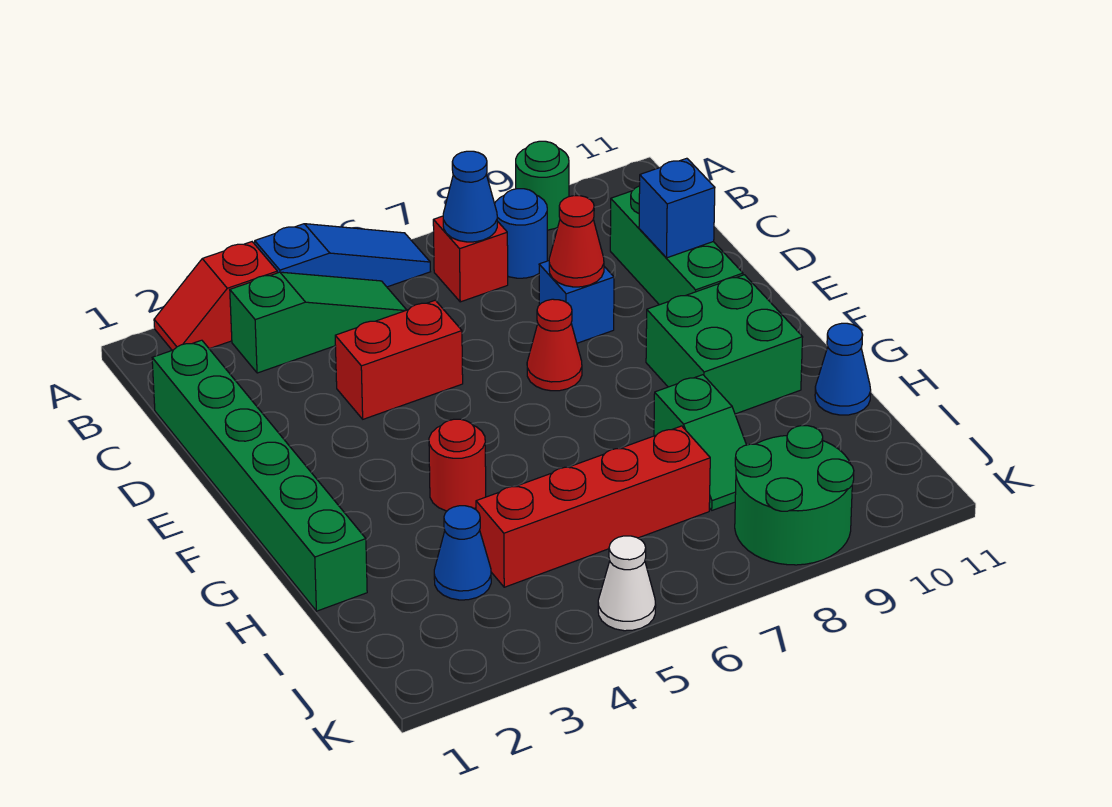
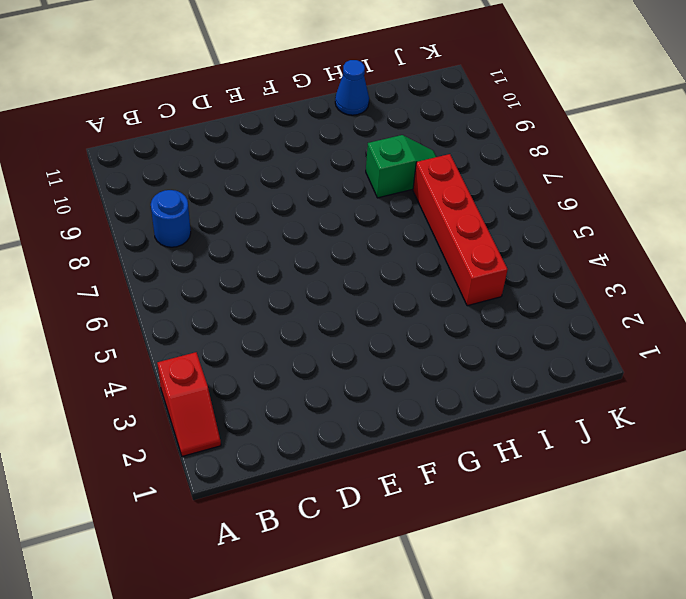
none -> blue slope A4:A6 level 1 top 4
none -> green round brick A9 level 1
none -> green slope B3:B5 level 1 top 3

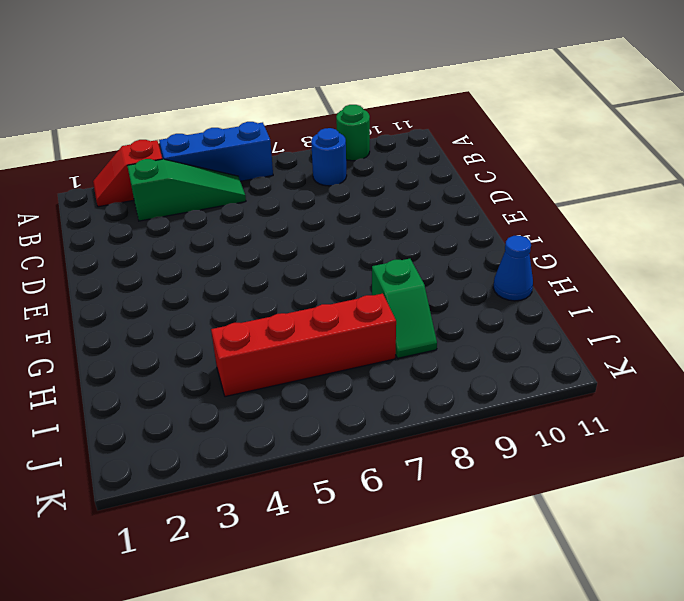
blue brick A4:A6 level 1 -> blue slope A4:A6 level 1 top 4
none -> red brick B7 level 1
none -> green brick C1:H1 level 1
none -> green brick C10:E10 level 1

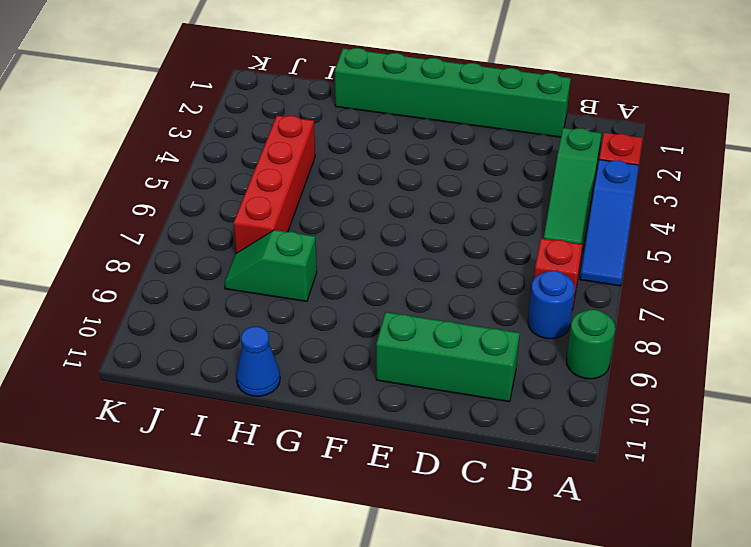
none -> red brick D4:D5 level 1
none -> blue brick D8 level 1
none -> red cone E7 level 1

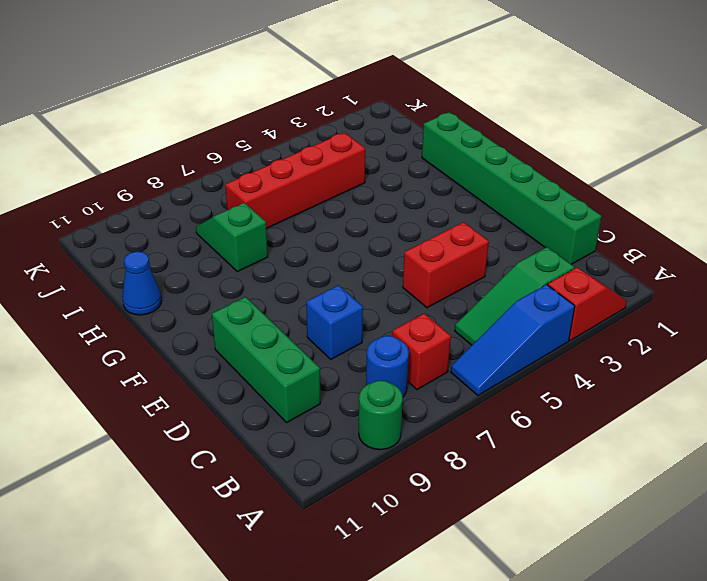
none -> red cone E7 level 1
none -> green brick F9:G10 level 1
none -> red round brick G4 level 1

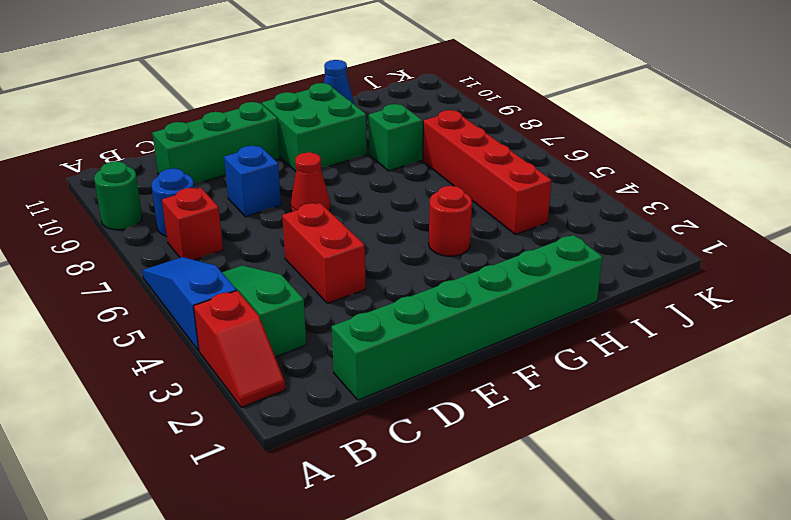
none -> blue cone I3 level 1
none -> green round brick J8:K9 level 1
none -> white cone K5 level 1

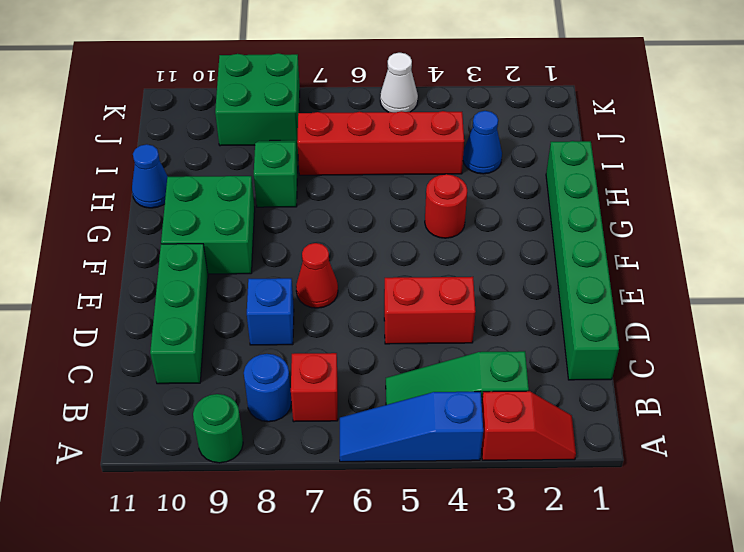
green brick J8:K9 level 1 -> green round brick J8:K9 level 1
none -> blue cone B7 level 2
none -> red cone D8 level 2
none -> blue brick D10 level 2

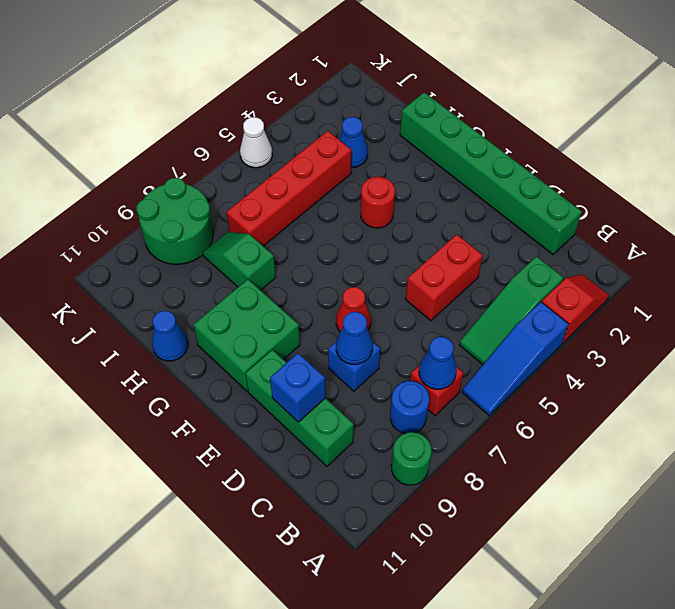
blue cone D8 level 2 -> red cone D8 level 2

